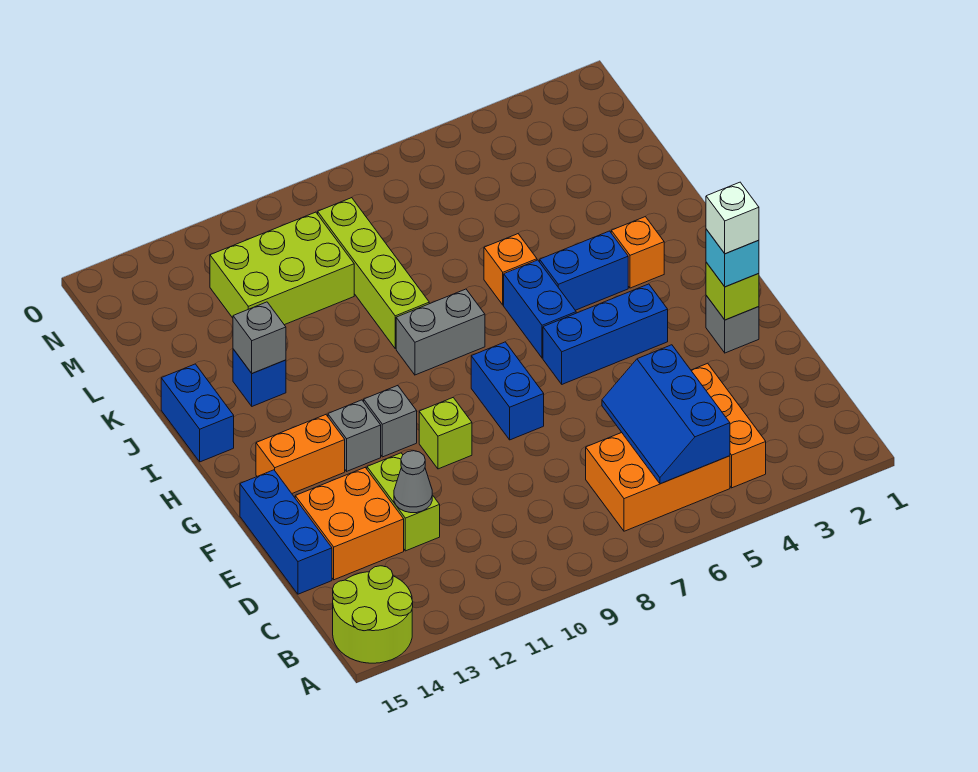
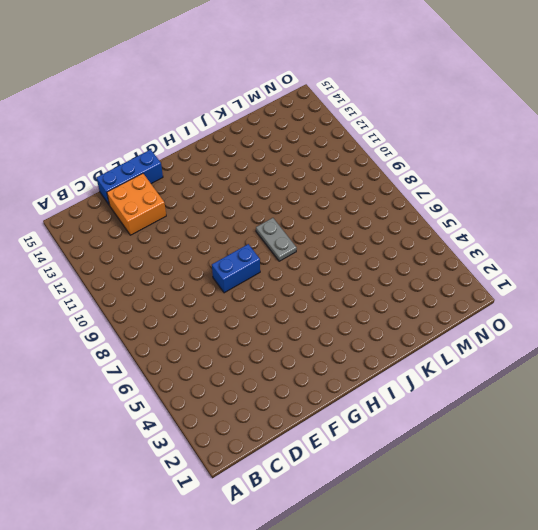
grey plate I8:I9 level 1 -> grey brick I8:I9 level 1
none -> lime round brick A14:B15 level 1
none -> orange brick B4:D4 level 1
none -> orange brick B5:C7 level 1

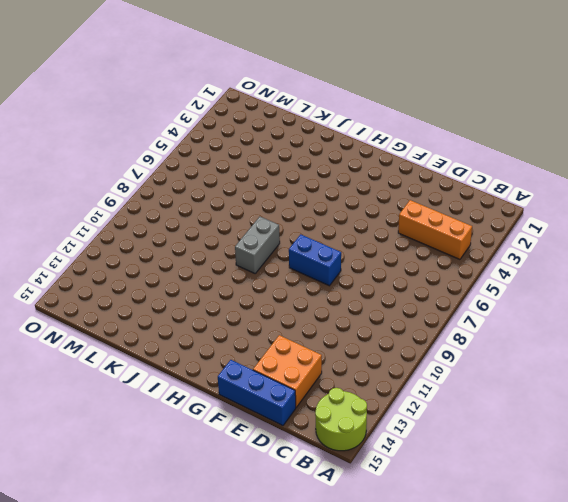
none -> orange brick B5:C7 level 1
none -> lime brick D12:E12 level 1
none -> grey brick F2 level 1

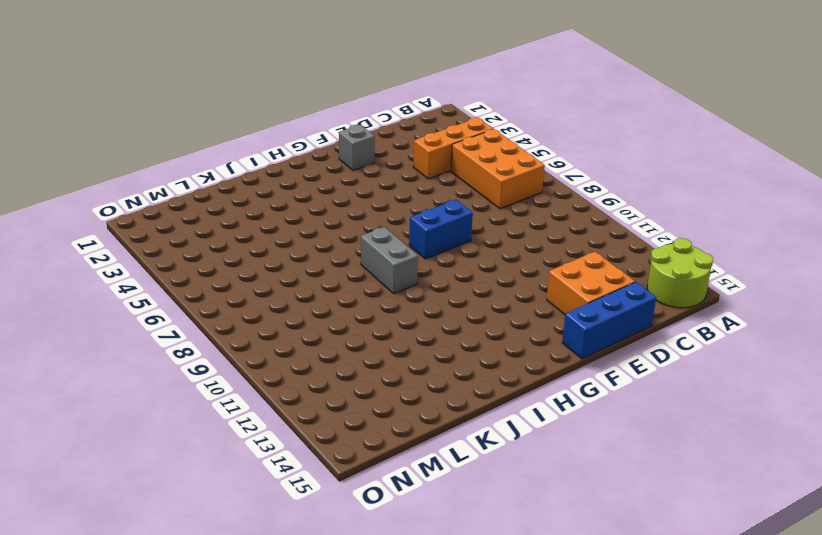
none -> lime brick D12:E12 level 1
none -> lime brick F10 level 1
none -> blue brick G4:G6 level 1

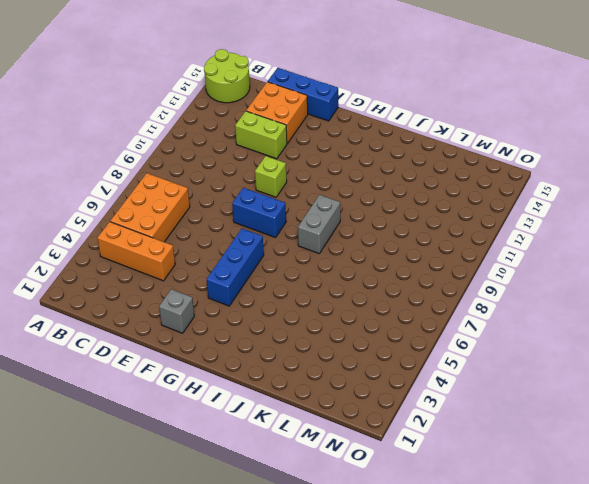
none -> grey brick G11 level 1
none -> grey brick G12 level 1
none -> orange brick G13:G14 level 1

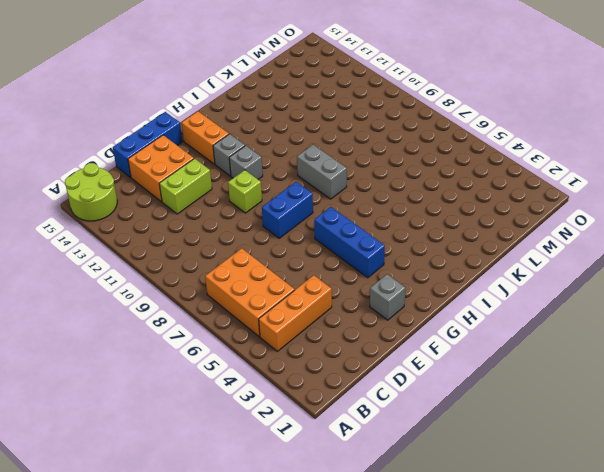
none -> blue brick H6:I6 level 1
none -> orange brick I3 level 1
none -> blue brick I4:I5 level 1

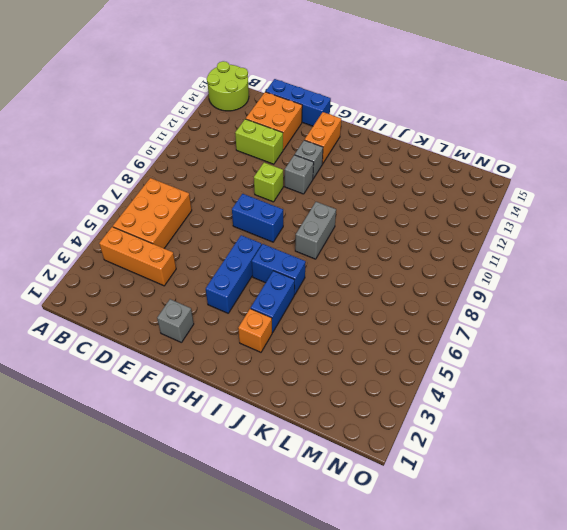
none -> blue brick I15:J15 level 1
none -> orange brick J6 level 1
none -> lime brick J9:M9 level 1

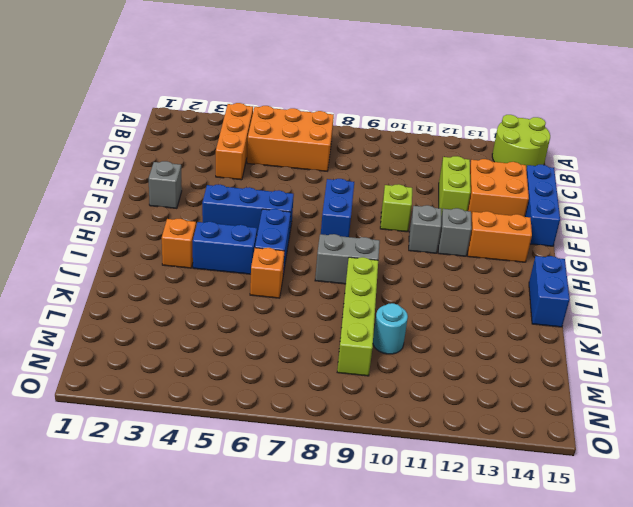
cyan round brick L10 level 1 -> lime brick L10:M12 level 1
none -> blue brick J13 level 1
none -> blue slope B5:D6 level 2 top 5
none -> grey cone D12 level 2

